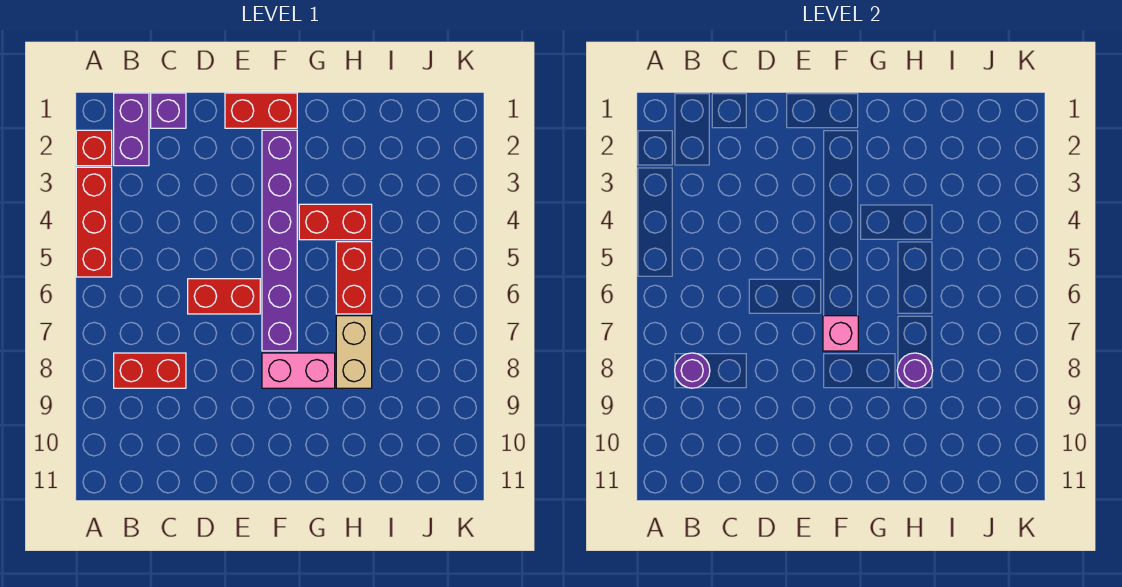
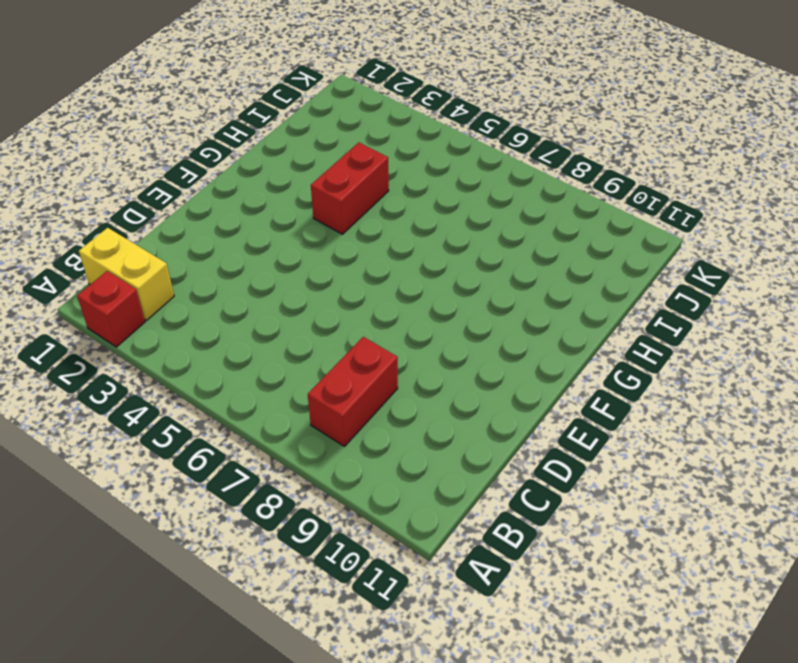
yellow brick B1:B2 level 1 -> purple brick B1:B2 level 1
none -> red brick A3:A5 level 1
none -> purple brick C1 level 1
none -> red brick D6:E6 level 1

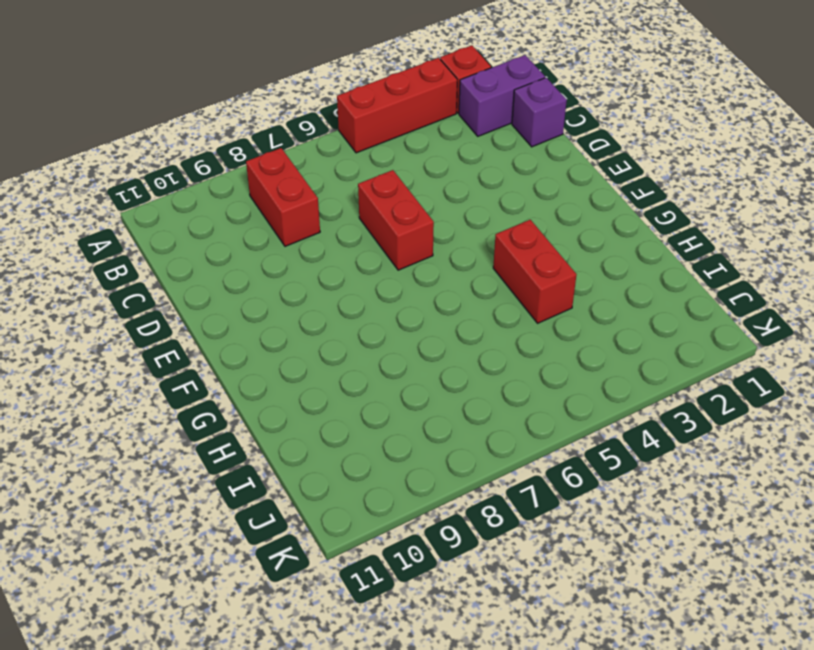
none -> red brick E1:F1 level 1
none -> purple brick F2:F7 level 1
none -> pink brick F8:G8 level 1

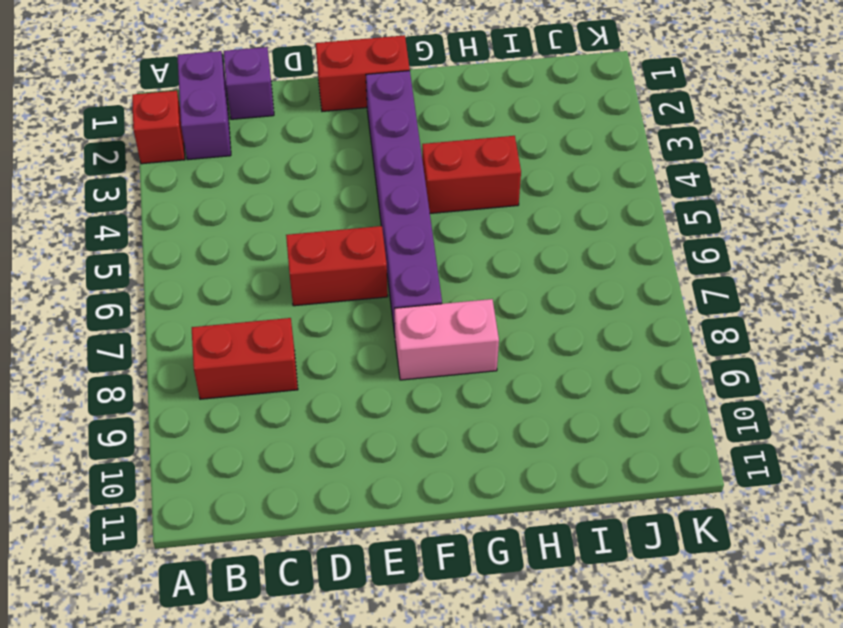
none -> red brick A3:A5 level 1
none -> red brick H5:H6 level 1
none -> tan brick H7:H8 level 1

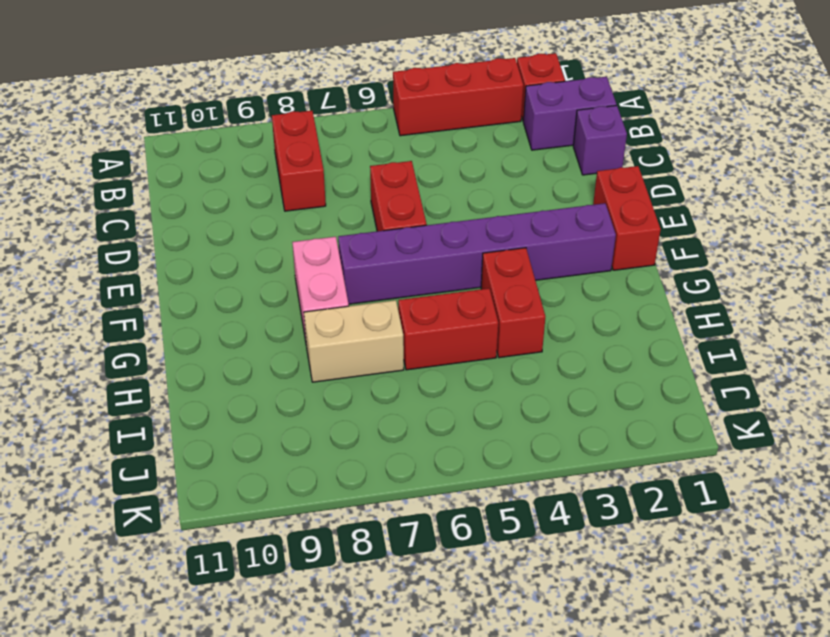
none -> purple round brick B8 level 2
none -> pink brick F7 level 2
none -> purple round brick H8 level 2

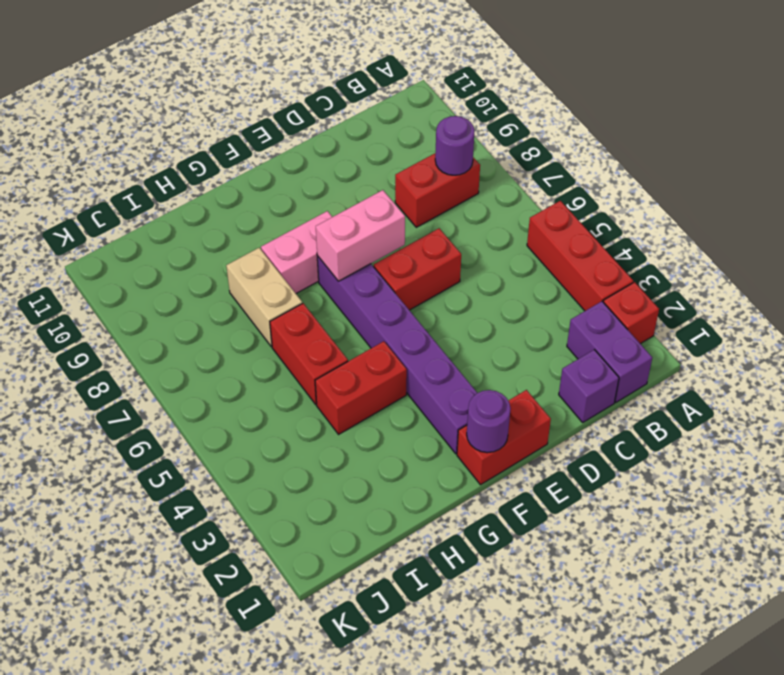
pink brick E7:F7 level 2 -> pink brick F7 level 2
purple round brick F1 level 2 -> purple round brick H8 level 2

